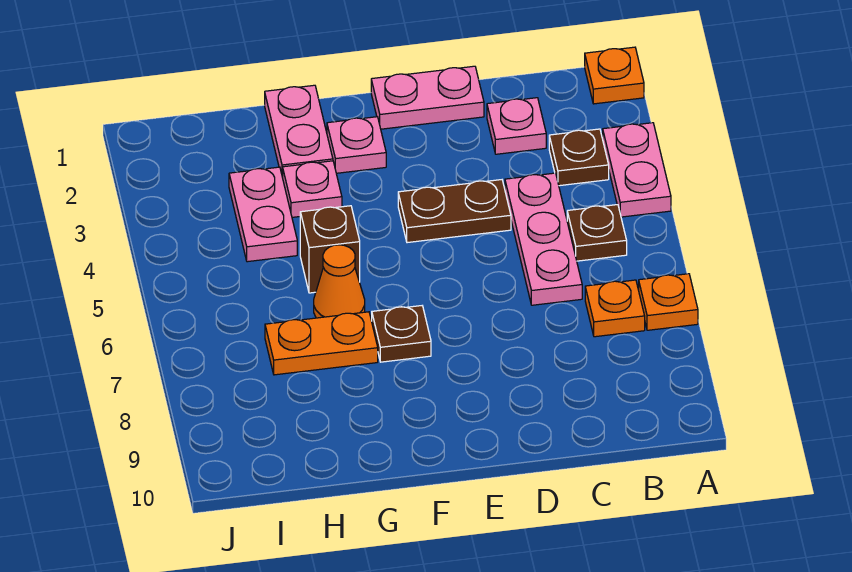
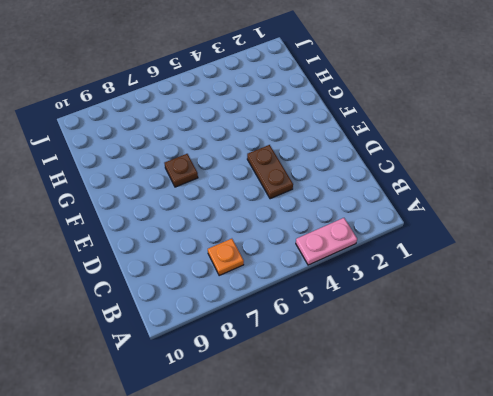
none -> orange plate A1 level 1
none -> orange plate A7 level 1
none -> brown plate B3 level 1

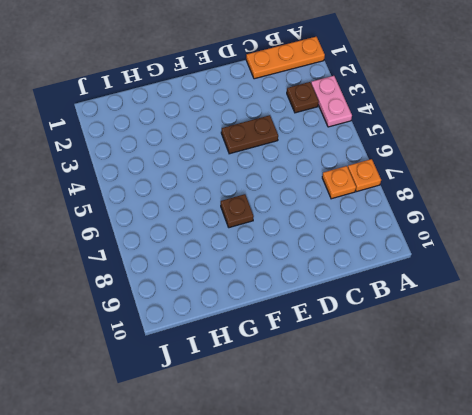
orange plate A1:C1 level 1 -> orange plate A1 level 1
none -> brown plate B5 level 1
none -> pink plate C2 level 1
none -> pink plate C4:C6 level 1

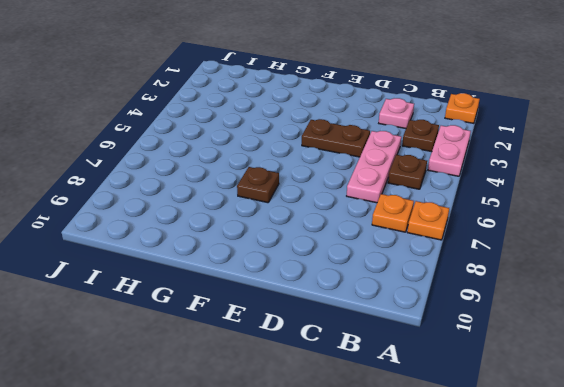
none -> pink plate D1:E1 level 1
none -> pink plate F2 level 1
none -> pink plate G1:G2 level 1

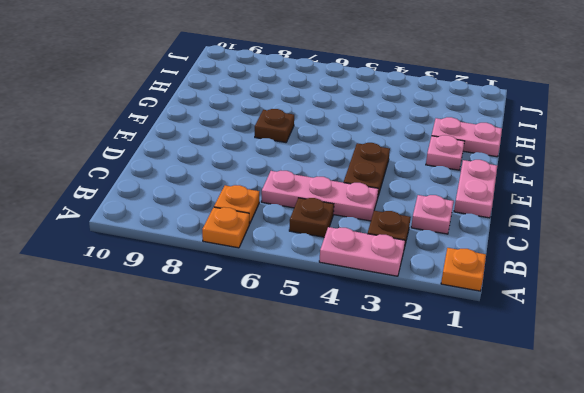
none -> pink plate G3 level 1
none -> brown brick G5 level 1
none -> orange cone G6 level 1

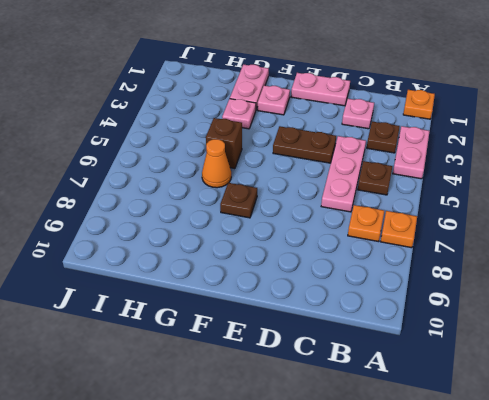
none -> orange plate G7:H7 level 1
none -> pink plate H3:H4 level 1

